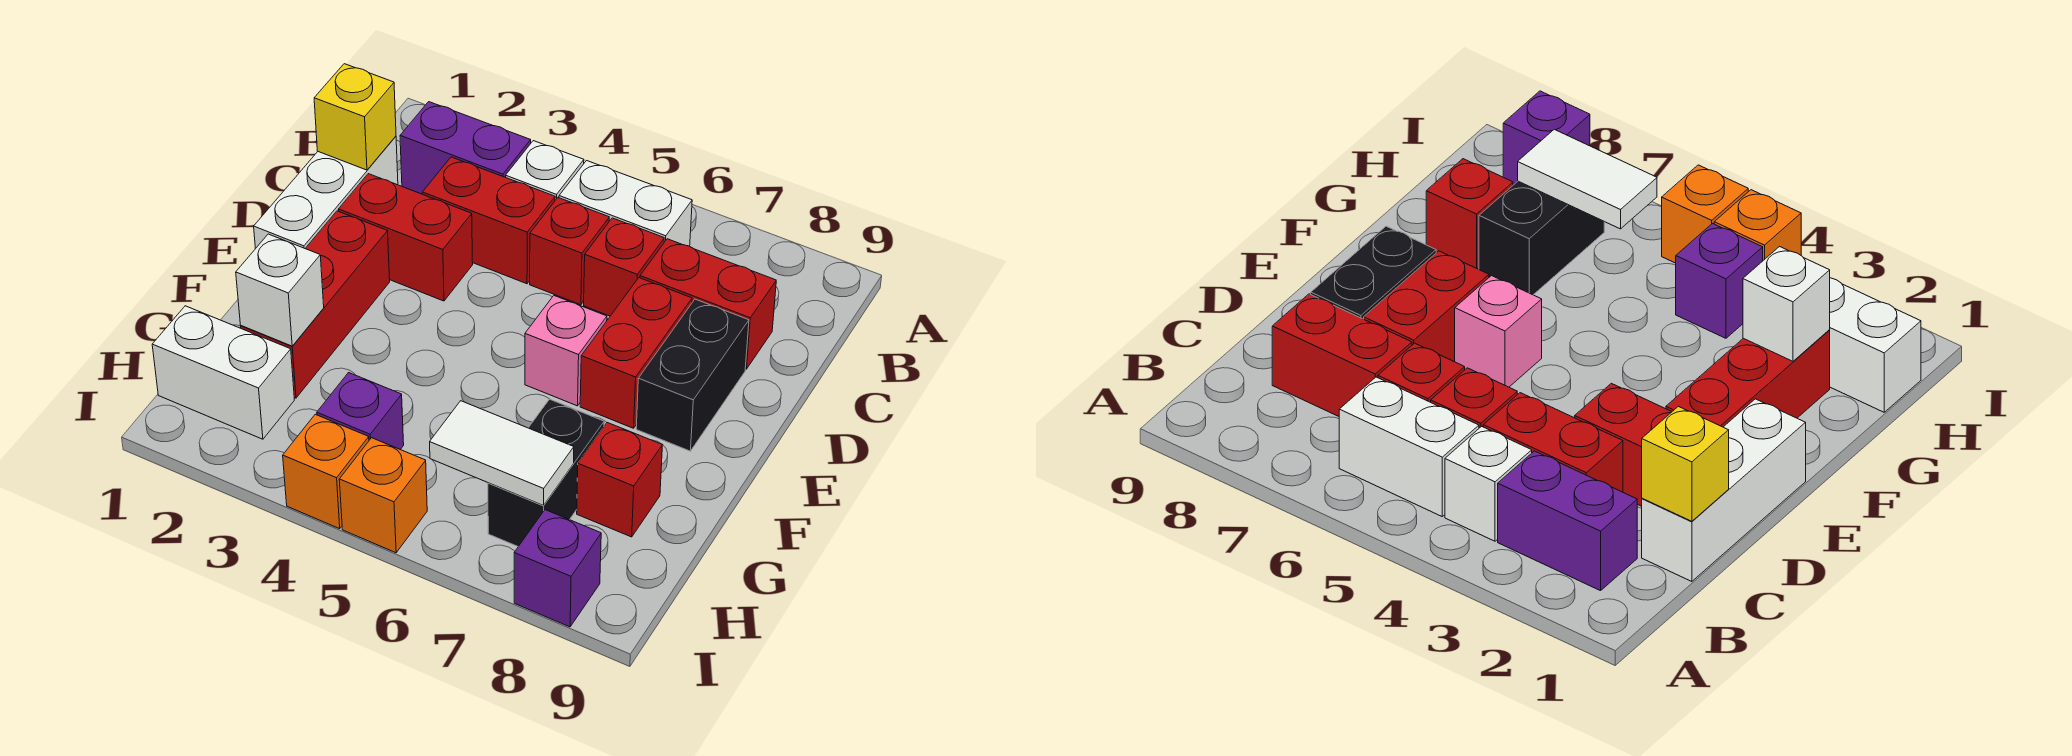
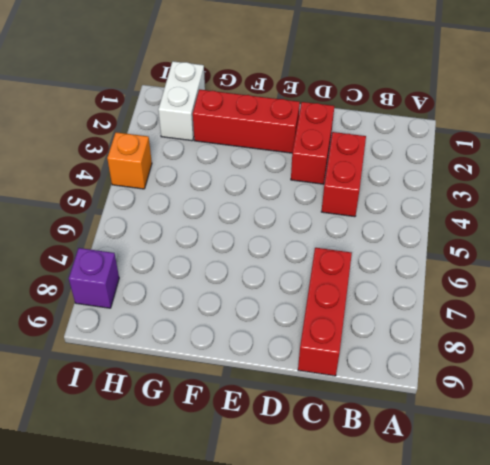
red brick C7:C9 level 1 -> red brick C7:C8 level 1
none -> purple brick B2:B3 level 1
none -> white brick B4 level 1
none -> white brick B5:B6 level 1

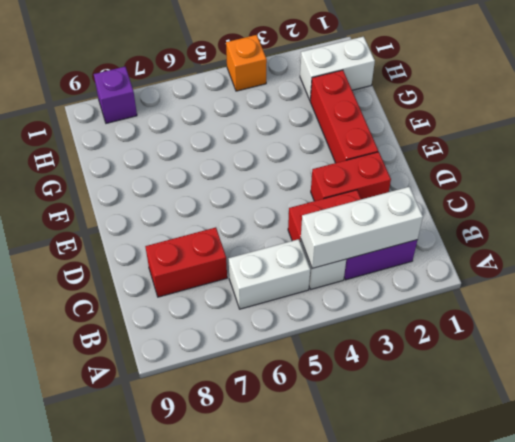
white brick B2:B4 level 2 -> white brick C1:E1 level 1
none -> red brick C5 level 1
none -> red brick C6 level 1
none -> red brick D7:E7 level 1

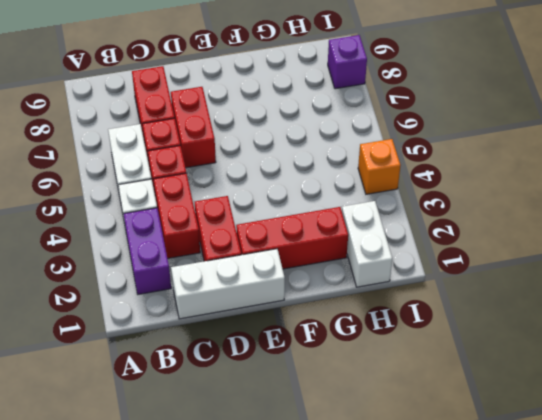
red brick D6:D7 level 1 -> red brick D7:E7 level 1
none -> black brick D8:E8 level 1
none -> pink brick E6 level 1
none -> black brick G7:H7 level 1

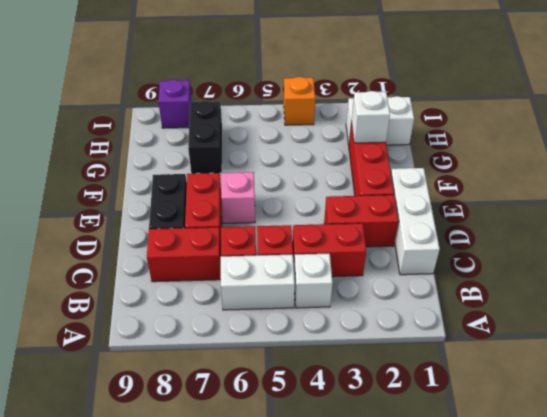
none -> purple brick B2:B3 level 1
none -> red brick G8 level 1
none -> purple brick H4 level 1

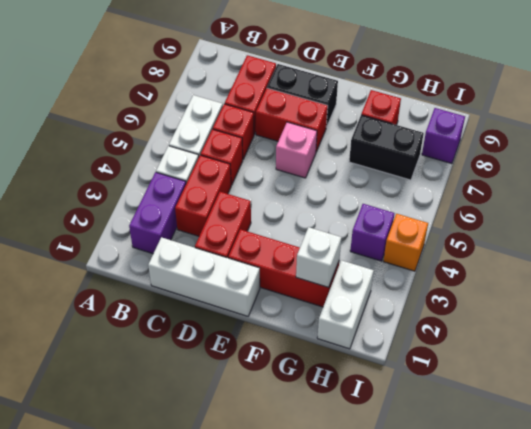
none -> orange brick I5 level 1
none -> yellow brick C1 level 2
none -> white tile H6:H7 level 2

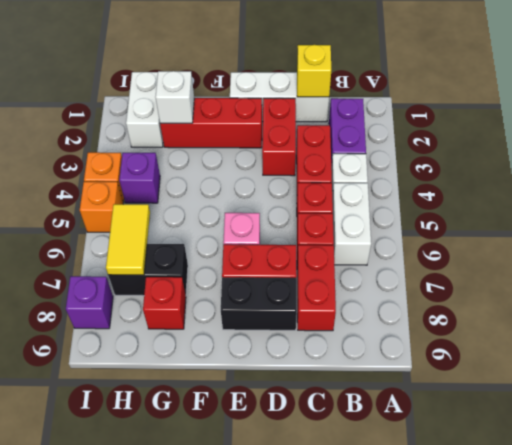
yellow tile H6:H7 level 2 -> white tile H6:H7 level 2

